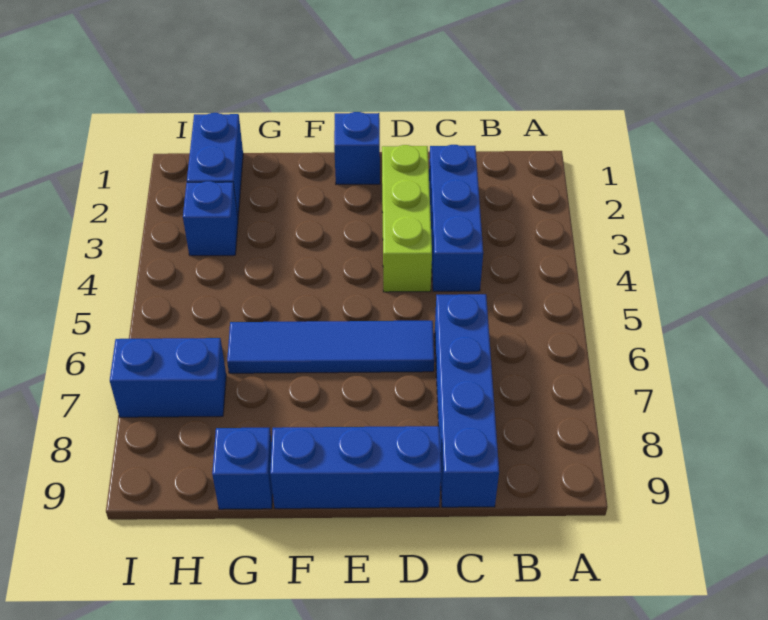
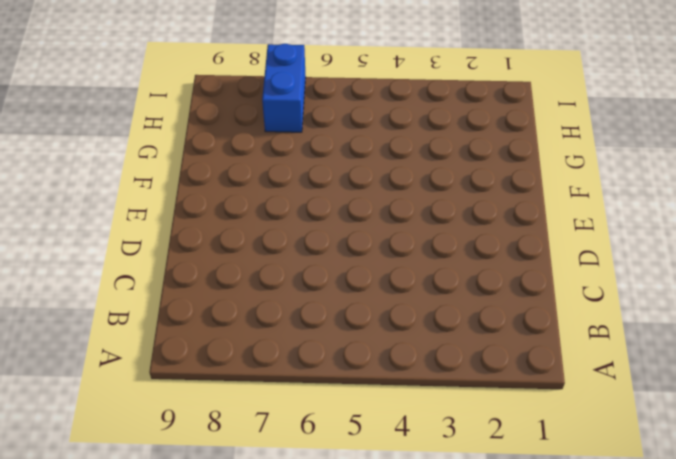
none -> blue brick C2:C4 level 1
none -> blue brick C6:C9 level 1

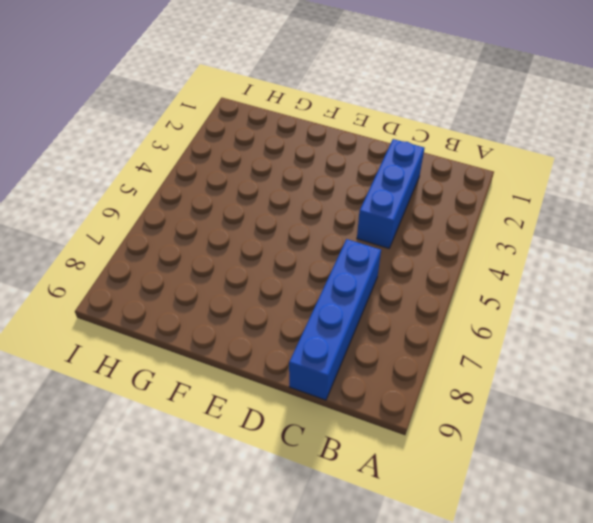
none -> lime brick D2:D4 level 1
none -> blue tile D6:G6 level 1

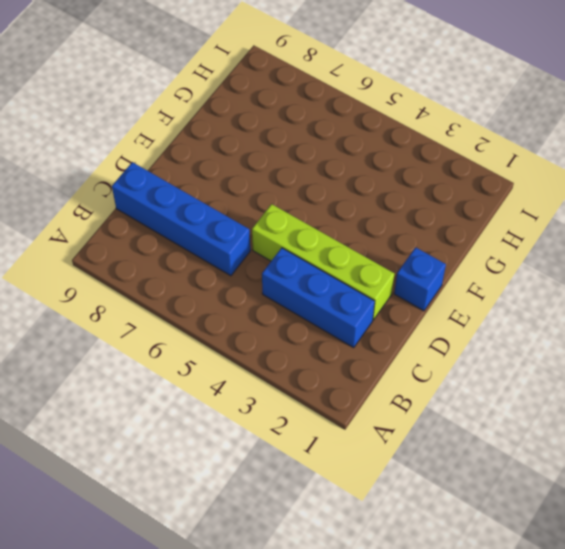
lime brick D2:D5 level 1 -> lime brick D2:D4 level 1
none -> blue tile D6:G6 level 1
none -> blue brick D9:F9 level 1

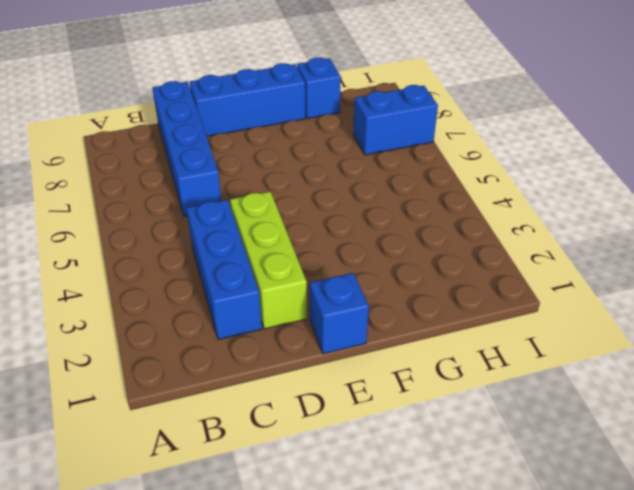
none -> blue tile D6:G6 level 1
none -> blue brick H1:H2 level 1

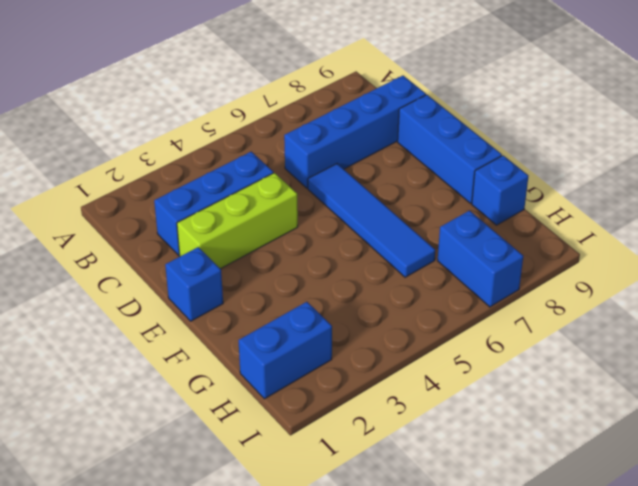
none -> blue brick H3 level 1

